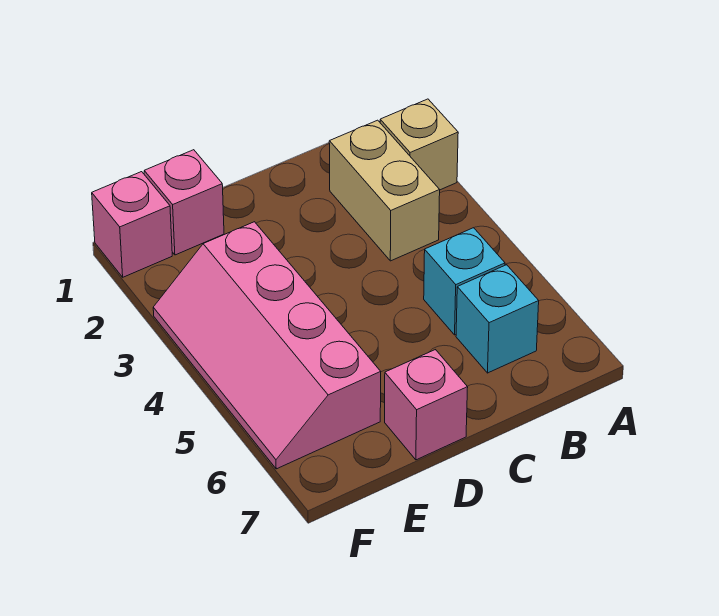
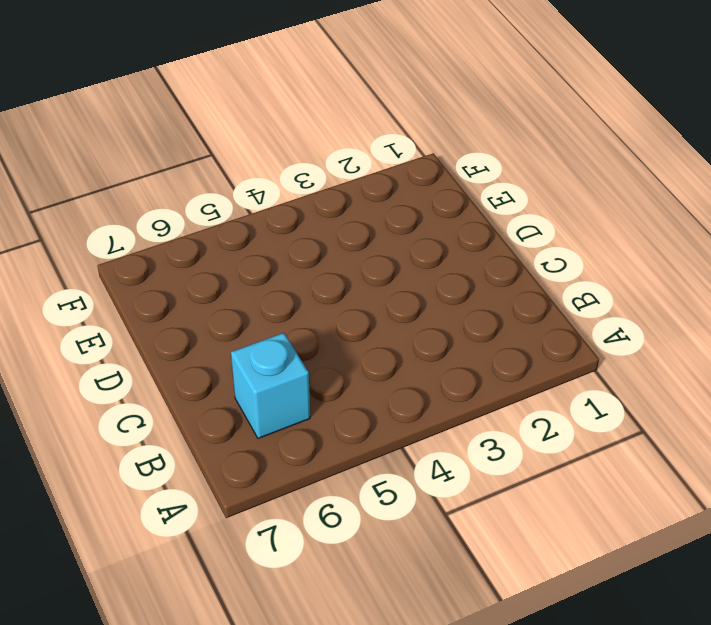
none -> tan brick A2 level 1
none -> tan brick B2:B3 level 1

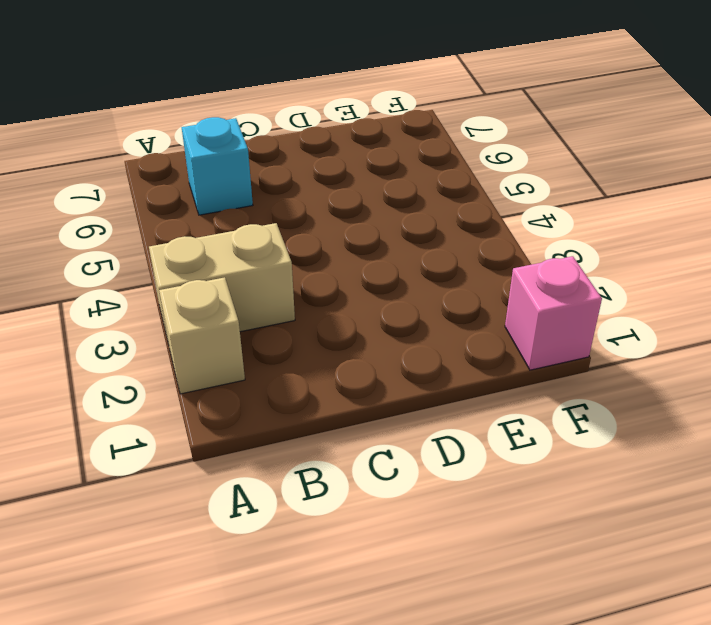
tan brick A3:B3 level 1 -> tan brick B2:B3 level 1
none -> cyan brick B5 level 1
none -> pink brick D7 level 1

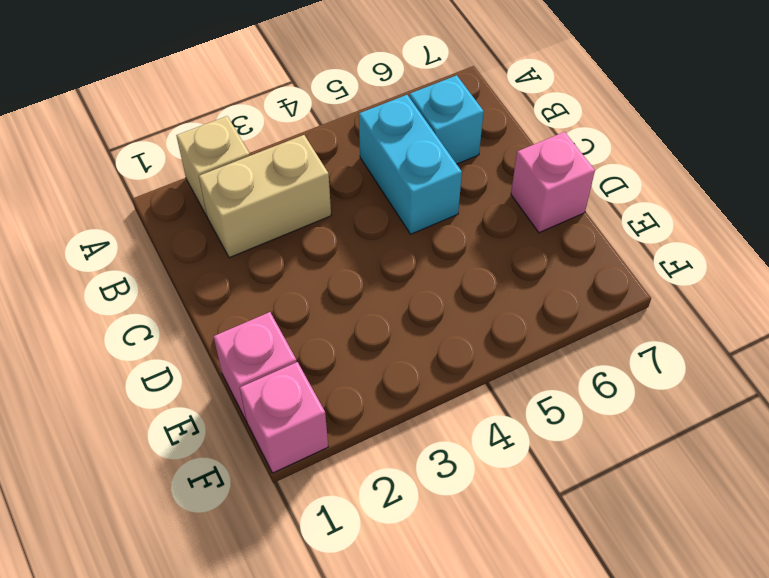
cyan brick B5:C5 level 1 -> cyan brick B5 level 1
none -> pink slope E3:F6 level 1 top E

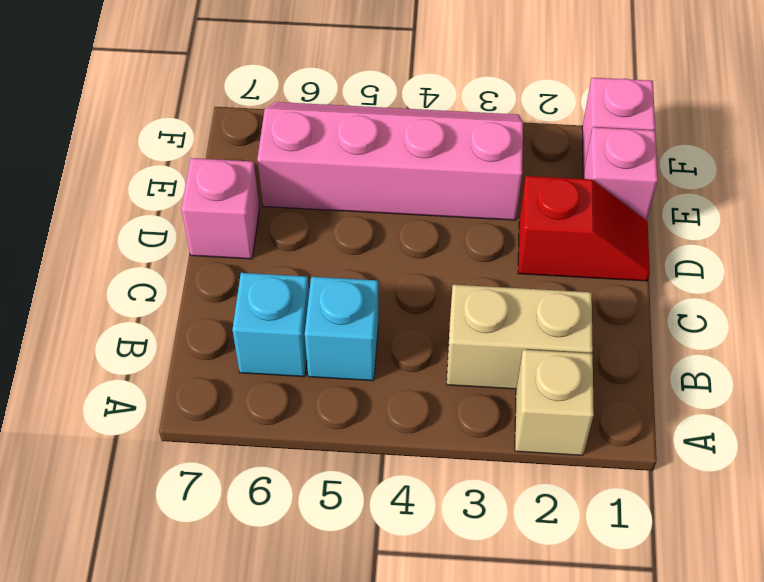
red slope D1:D2 level 1 top 2 -> none

